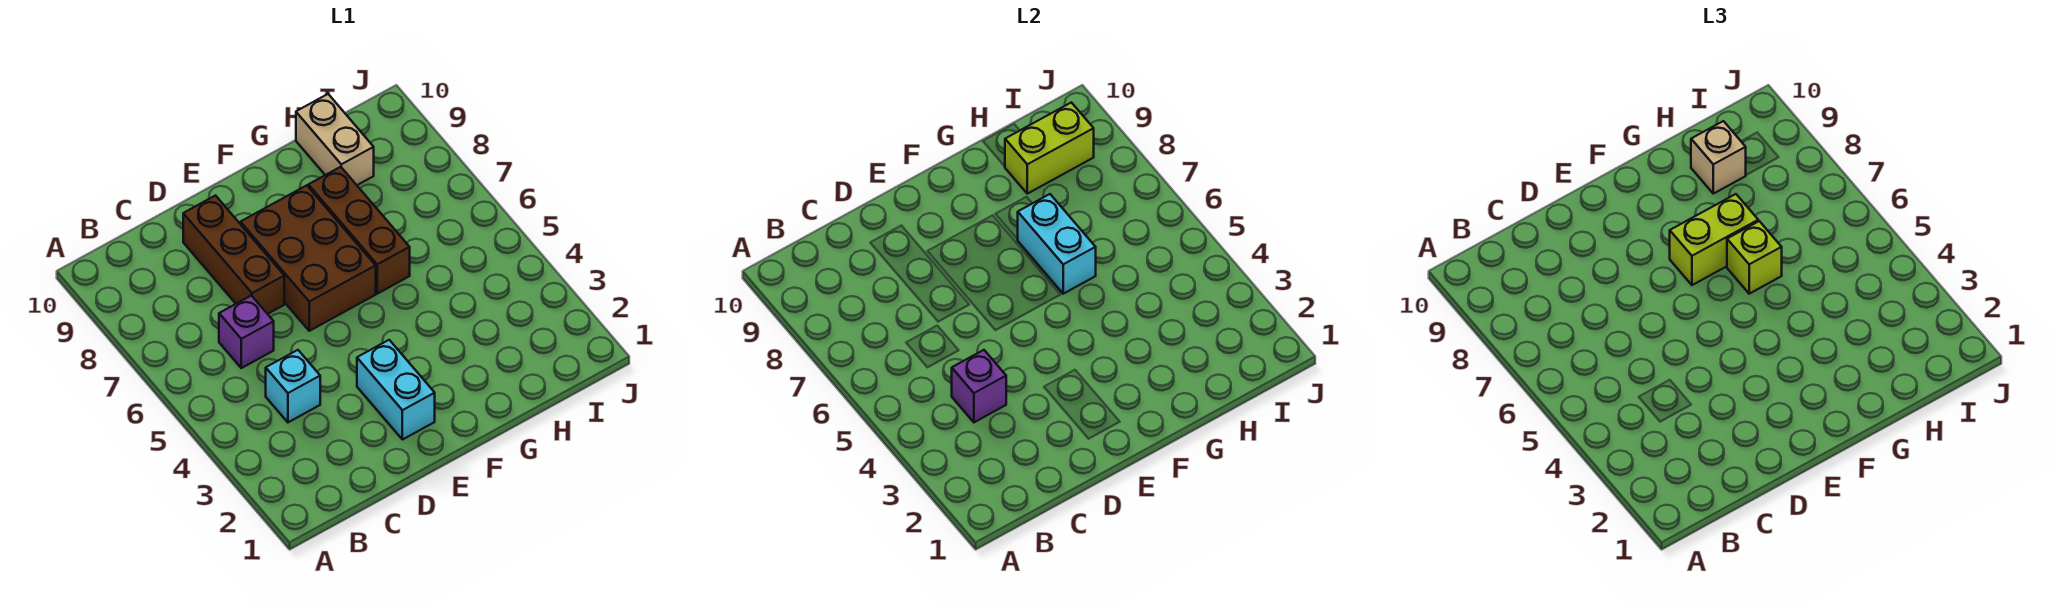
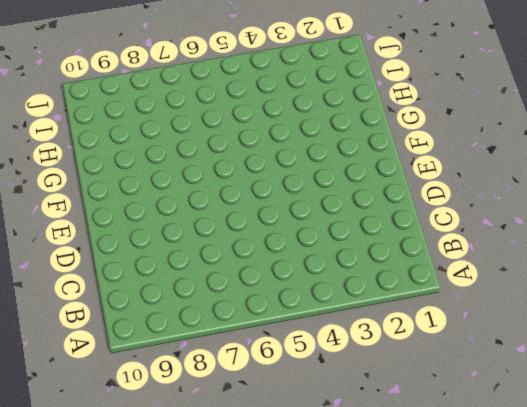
none -> cyan brick C4 level 1
none -> purple brick C6 level 1
none -> brown brick D7:D9 level 1

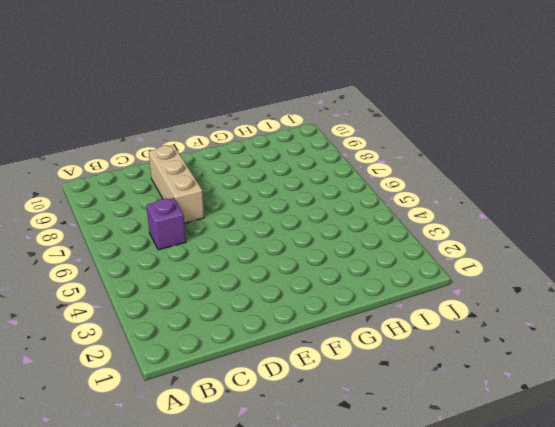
tan brick D7:D9 level 1 -> brown brick D7:D9 level 1
none -> cyan brick C4 level 1
none -> cyan brick E2:E3 level 1
none -> brown brick E6:F8 level 1

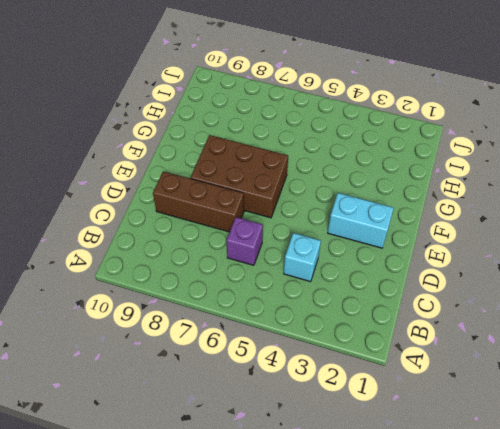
none -> brown brick G6:G8 level 1
none -> tan brick H9:H10 level 1
none -> purple brick C4 level 2

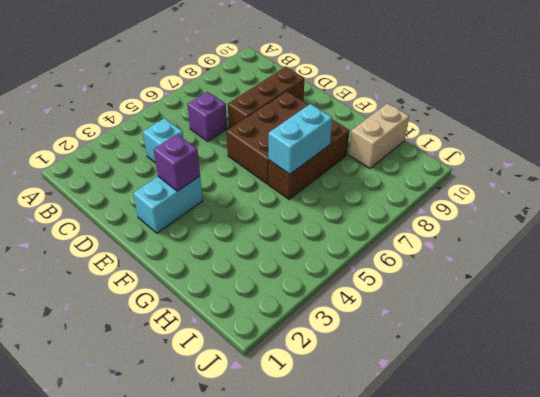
purple brick E3 level 2 -> purple brick C4 level 2
none -> lime brick H9:I9 level 2
none -> lime brick F7:G7 level 3
none -> lime brick G6 level 3

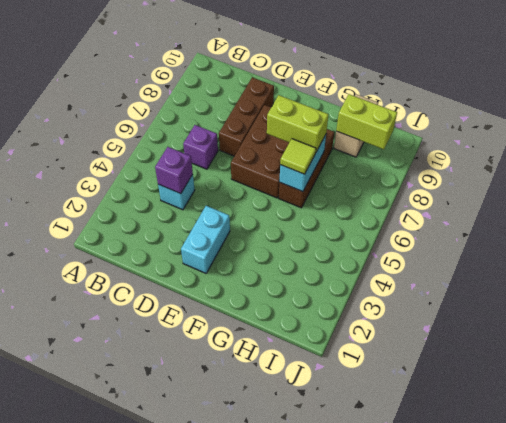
lime tile G6 level 3 -> lime brick G6 level 3
none -> tan brick H9 level 3

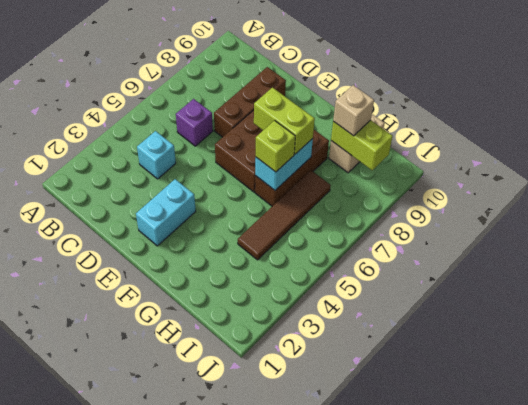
brown tile H4:H7 level 1 -> none
none -> purple brick C4 level 2

